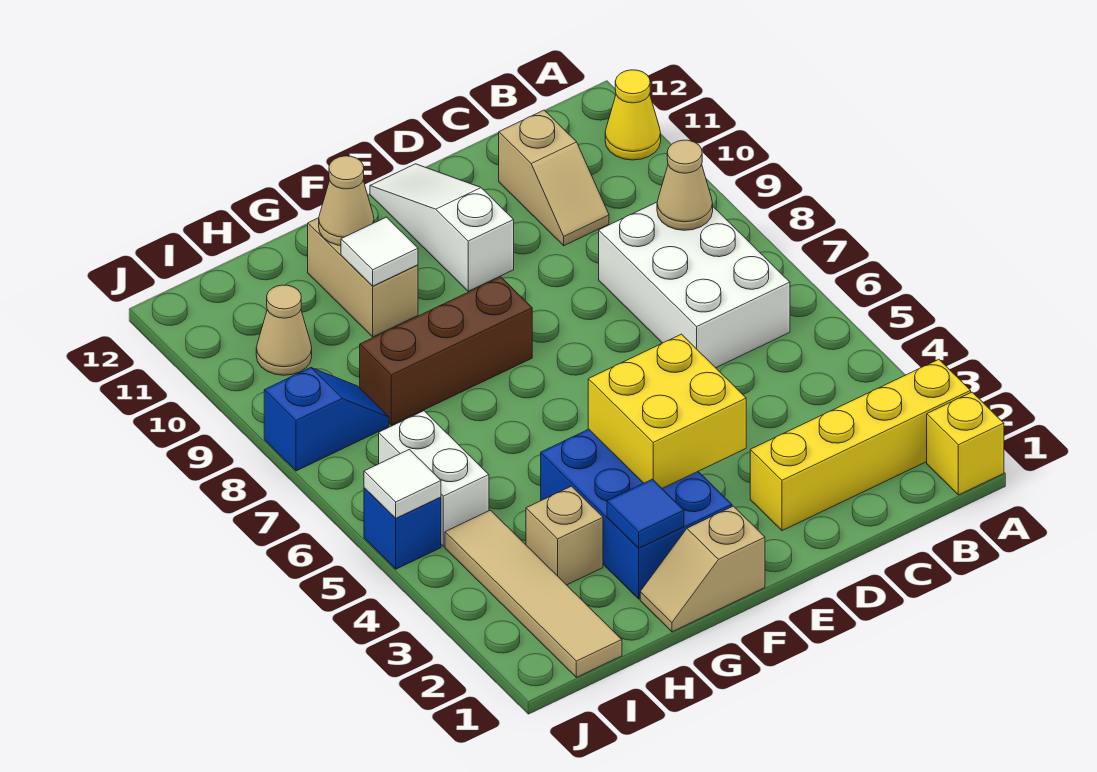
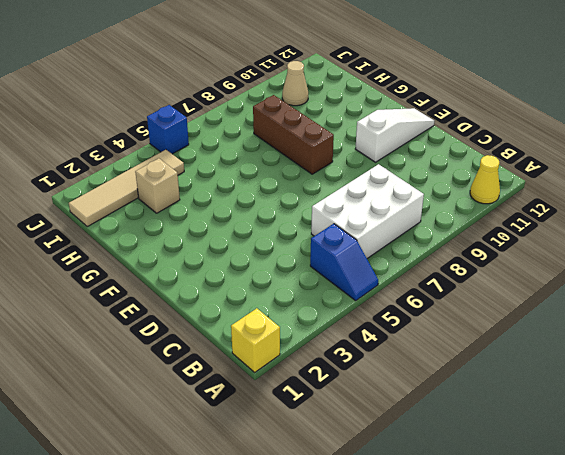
blue slope A5:B5 level 1 top B -> blue slope I8:J8 level 1 top J
none -> yellow brick A2:D2 level 1
none -> tan slope C10:C11 level 1 top 11
none -> tan slope F1:G1 level 1 top F

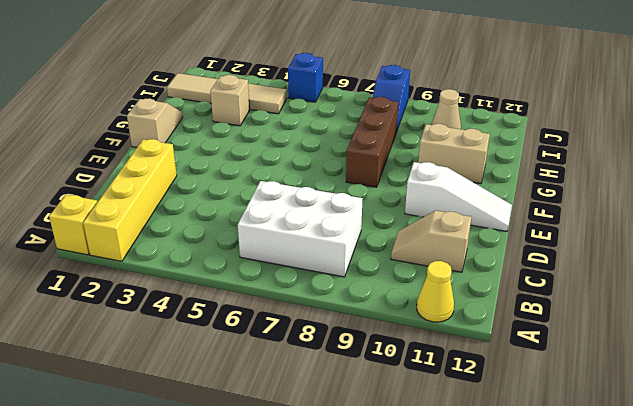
none -> blue brick F2:G4 level 1
none -> white brick I5:I6 level 1
none -> tan cone B8 level 2

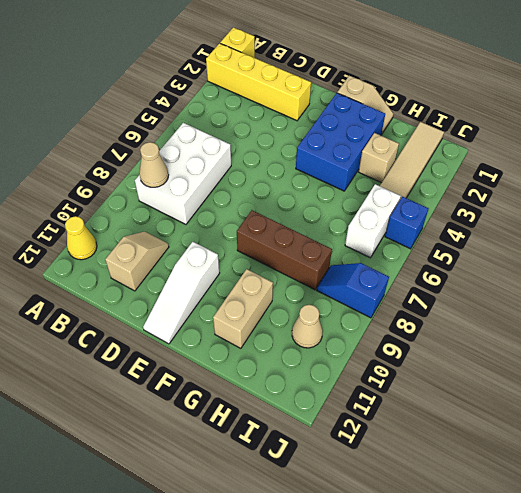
none -> yellow brick E3:F4 level 2
none -> blue tile G2 level 2
none -> white tile G10 level 2

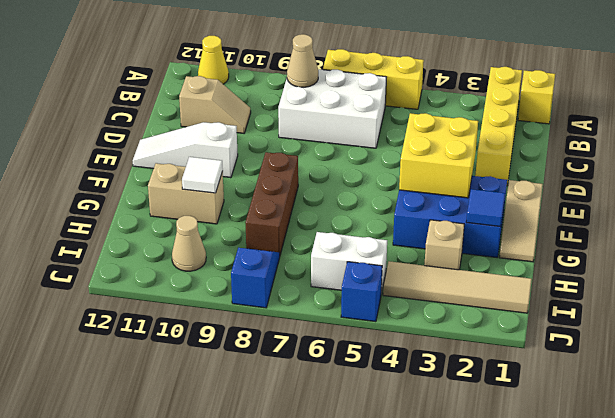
yellow brick A5:A7 level 1 -> none
none -> tan cone G11 level 2
none -> white tile J5 level 2

